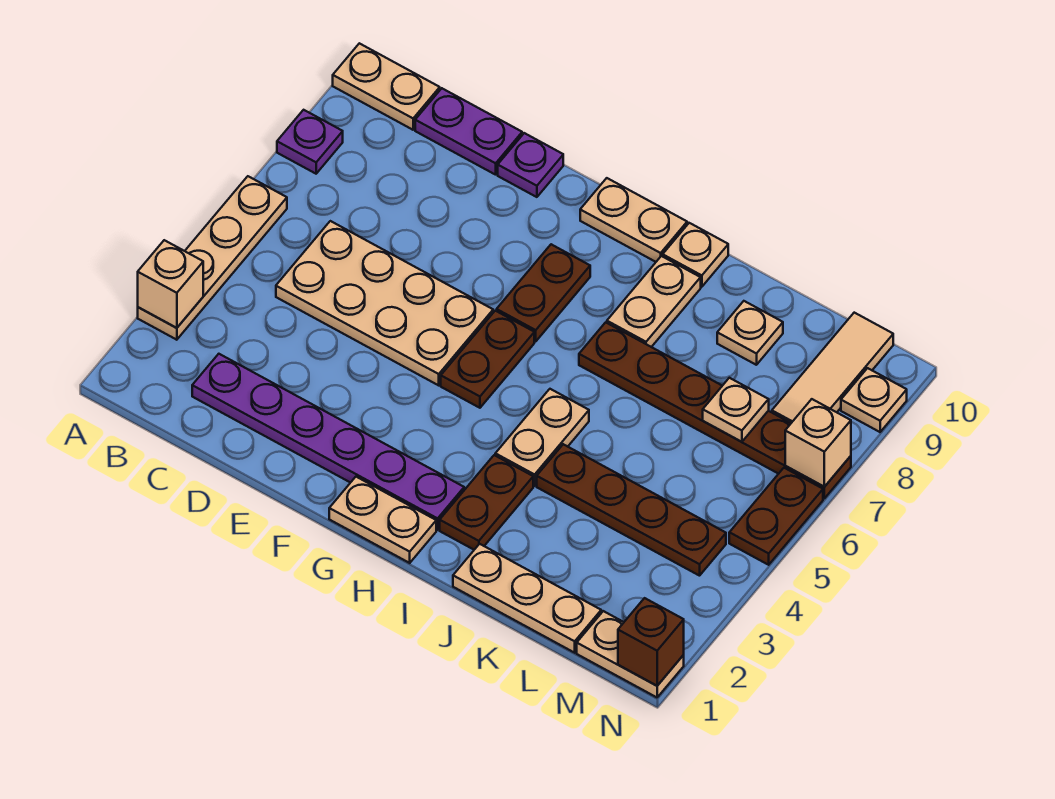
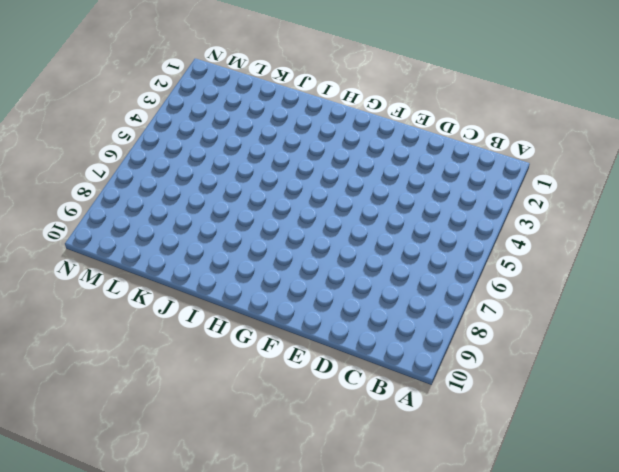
none -> tan plate A3:A6 level 1
none -> purple plate A8 level 1
none -> tan plate A10:B10 level 1

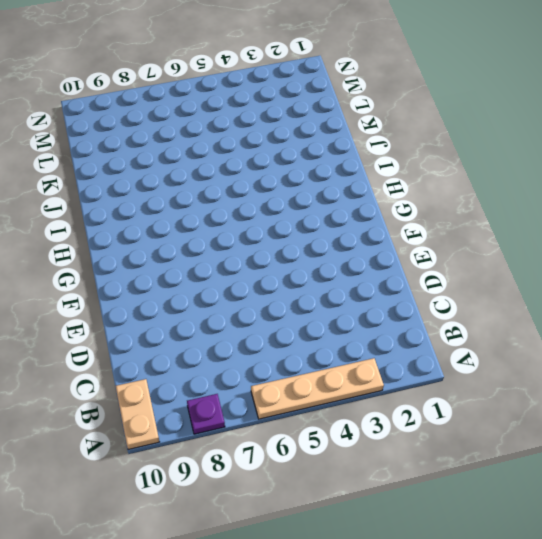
none -> purple plate C2:H2 level 1
none -> tan plate C5:F6 level 1
none -> purple plate C10:D10 level 1

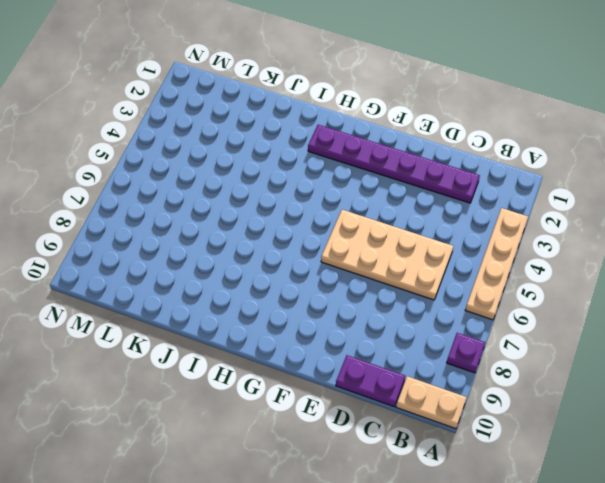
none -> purple plate E10 level 1
none -> tan plate G1:H1 level 1
none -> brown plate G5:G6 level 1

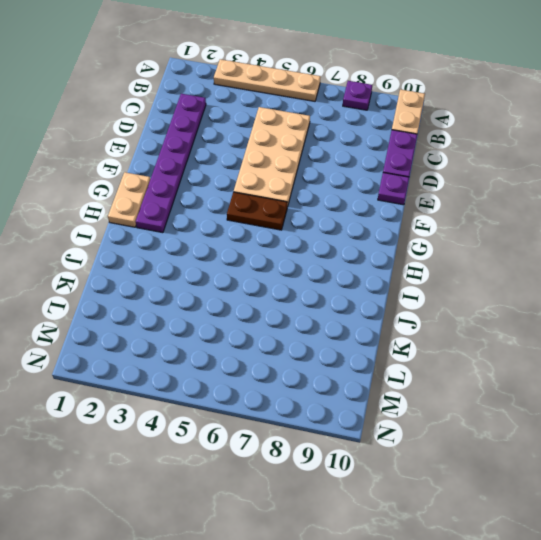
none -> brown plate G7:G8 level 1
none -> tan plate G10:H10 level 1
none -> brown plate I2:I3 level 1

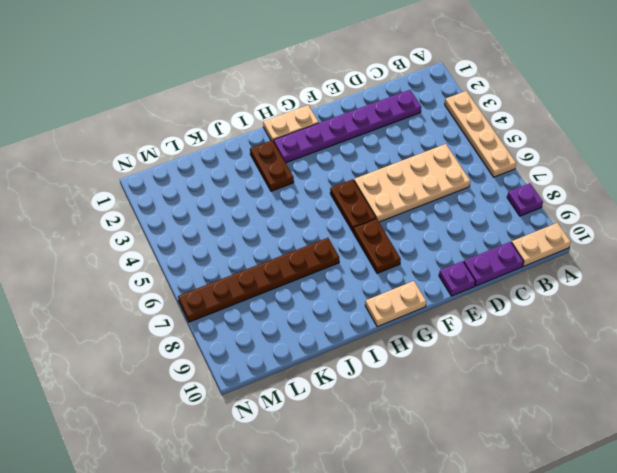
none -> tan plate I4:I5 level 1
none -> tan plate I8:I9 level 1
none -> tan plate I10 level 1

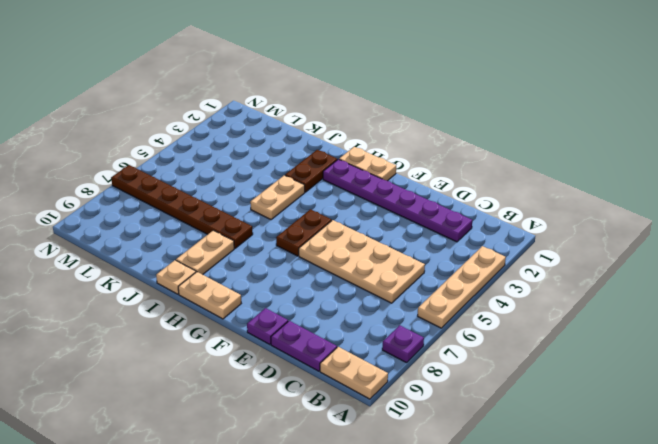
none -> brown plate G7:G8 level 1
none -> tan plate J1:L1 level 1
none -> brown plate J4:M4 level 1

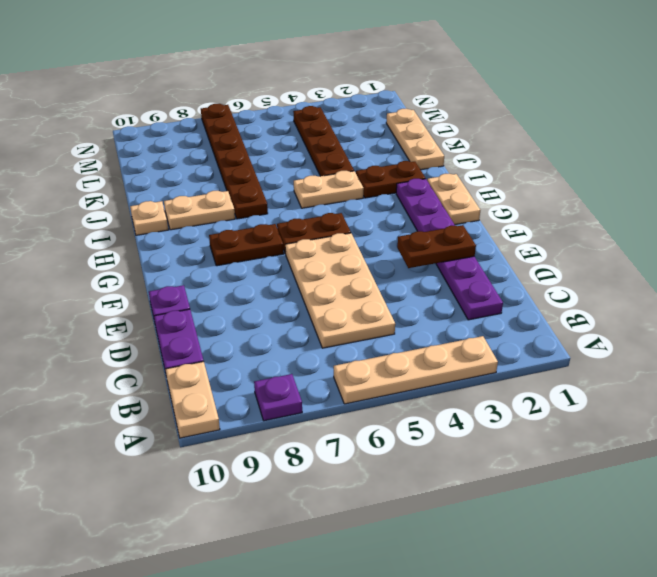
brown plate E2:E3 level 2 -> brown plate N5:N6 level 1
none -> tan plate G10:H10 level 1
none -> tan plate K9 level 1
none -> tan plate M1:N1 level 1

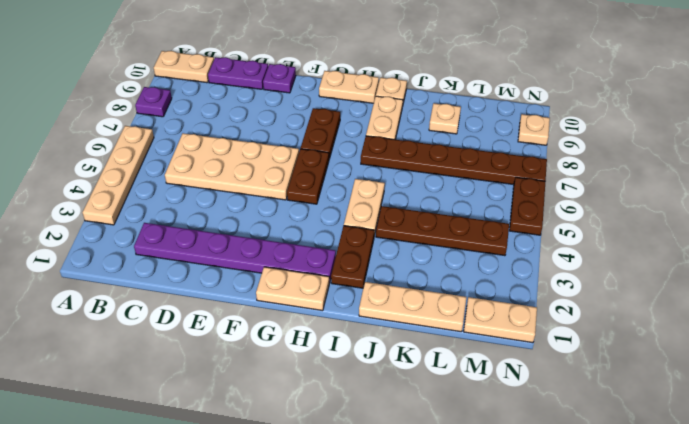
none -> tan tile M8:M10 level 1
none -> tan brick A3 level 2
none -> tan plate L7 level 2

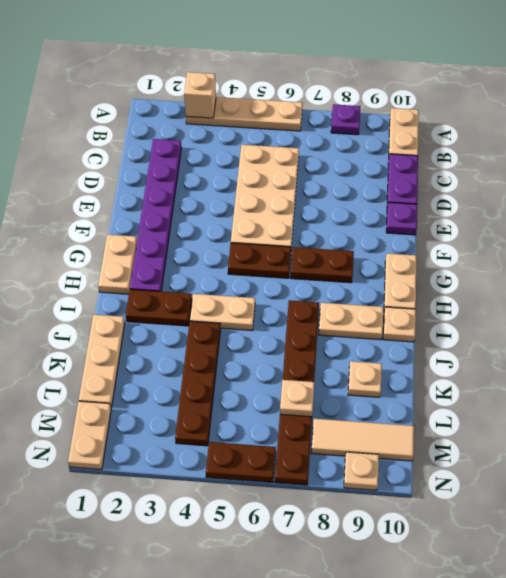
none -> brown brick N1 level 2
none -> tan brick N7 level 2

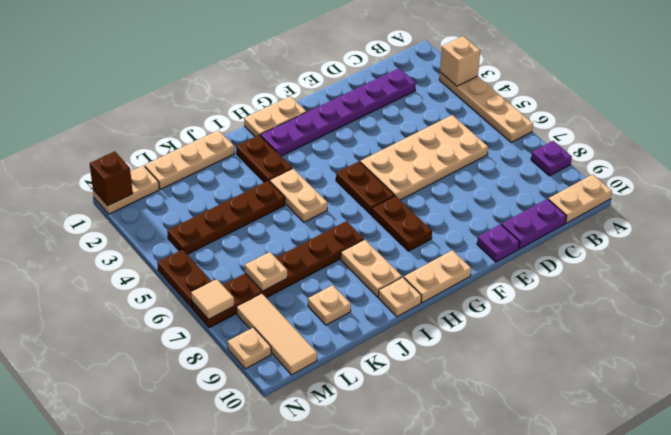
tan tile N7 level 2 -> tan brick N7 level 2

